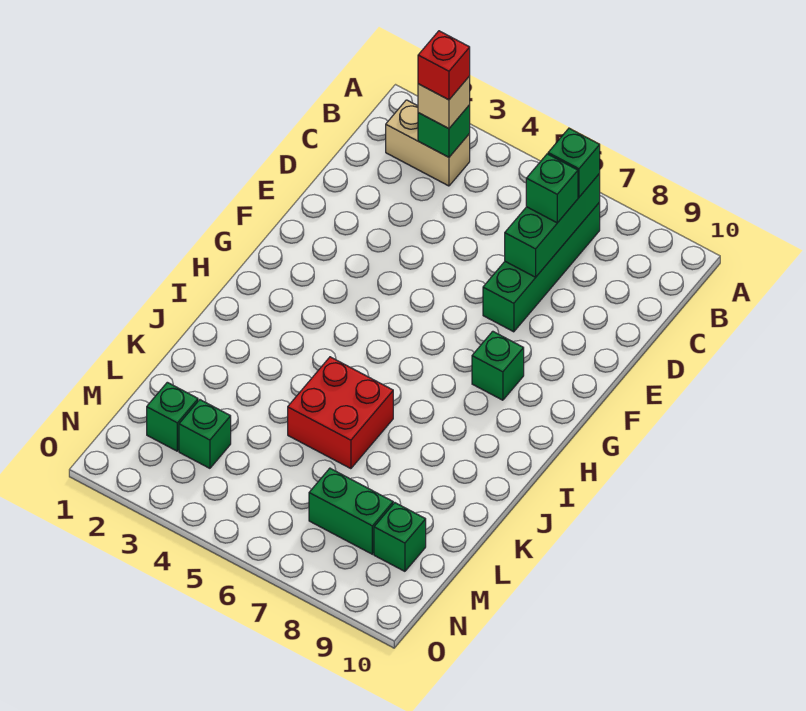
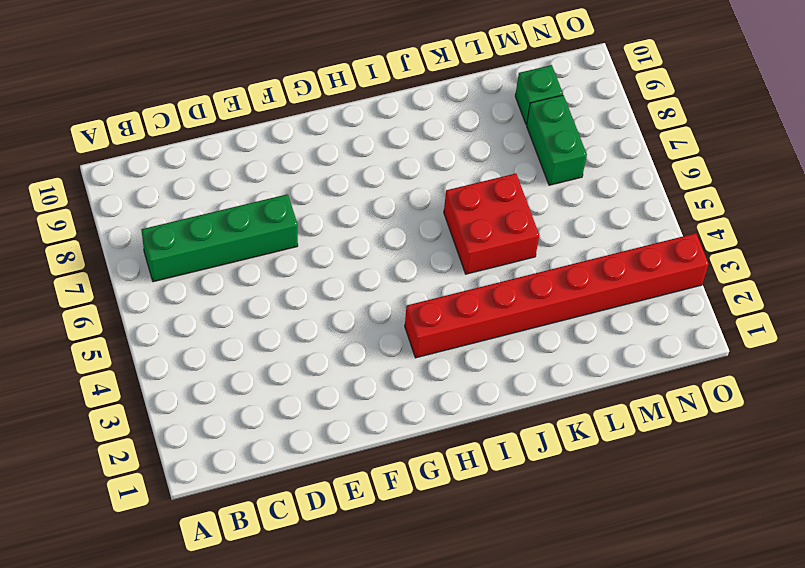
red brick H3:O3 level 1 -> green brick M3 level 1
none -> tan brick B2:B3 level 1
none -> green brick G8 level 1
none -> green brick M2 level 1

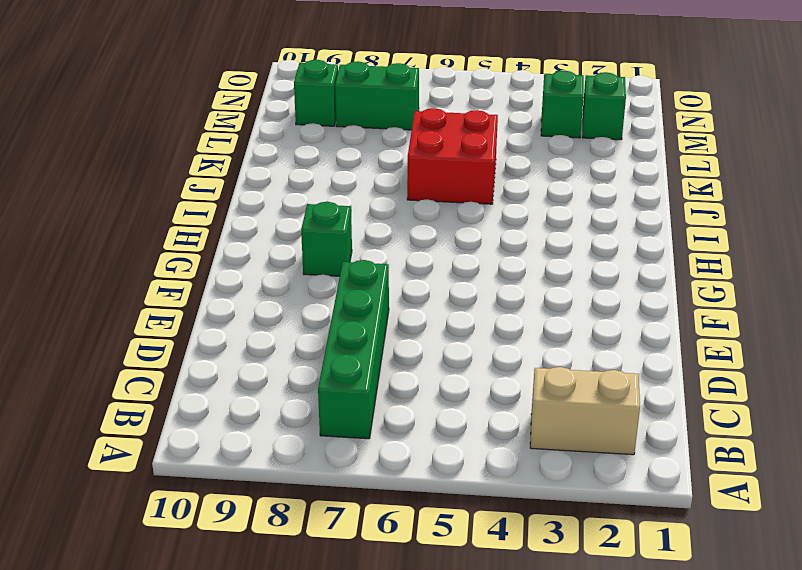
none -> green brick B3 level 2
none -> green brick B7:D7 level 2
none -> tan brick B3 level 3

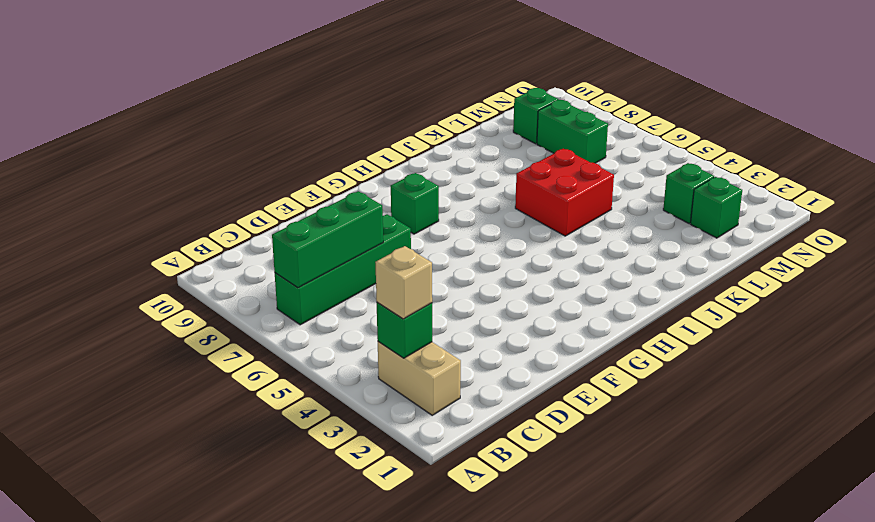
none -> green brick B7 level 3
none -> green brick C7 level 3
none -> red brick B3 level 4

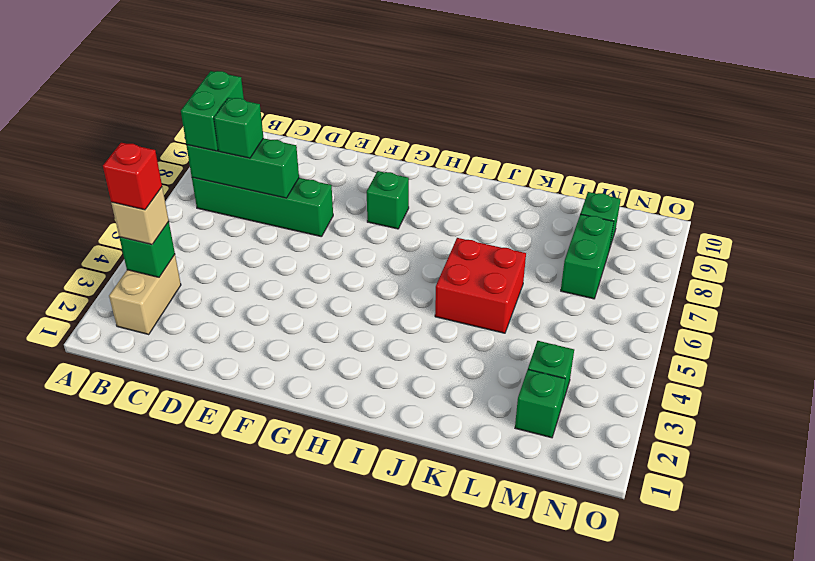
green brick B7:B8 level 3 -> green brick B7 level 3

